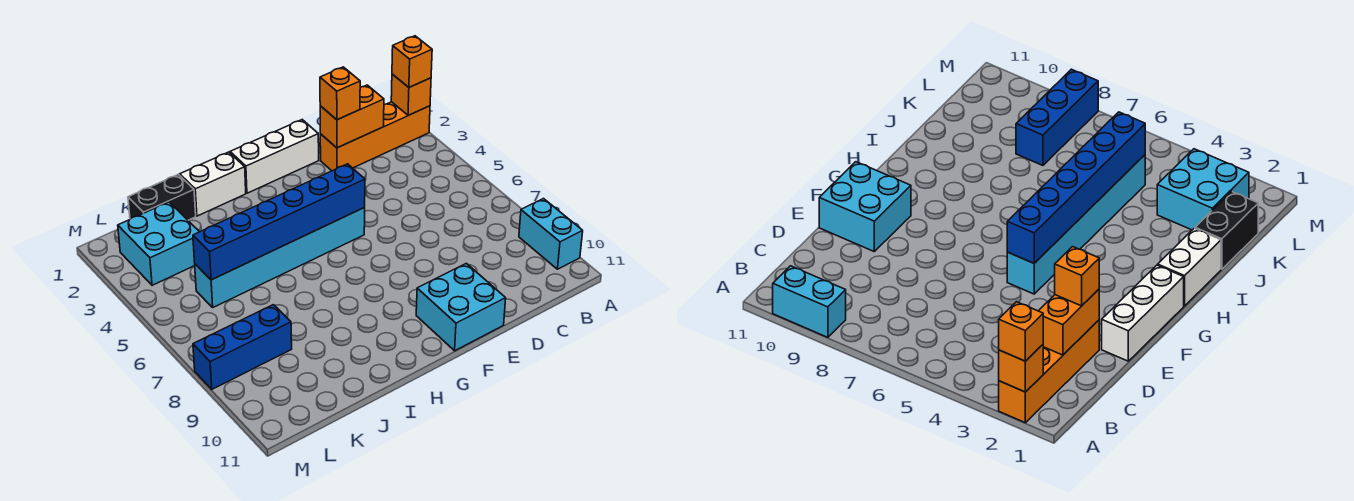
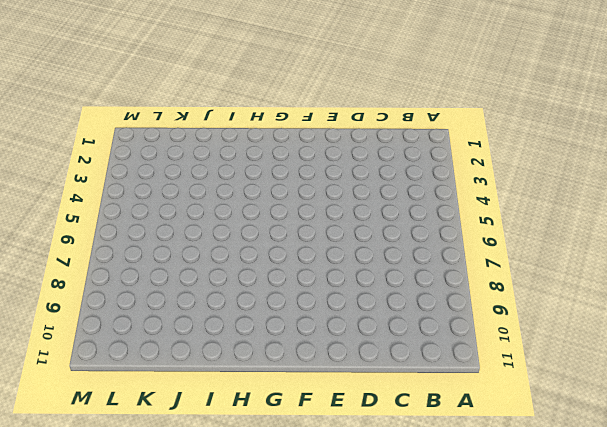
none -> orange brick A2:D2 level 1
none -> cyan brick A9:A10 level 1
none -> white brick E1:G1 level 1

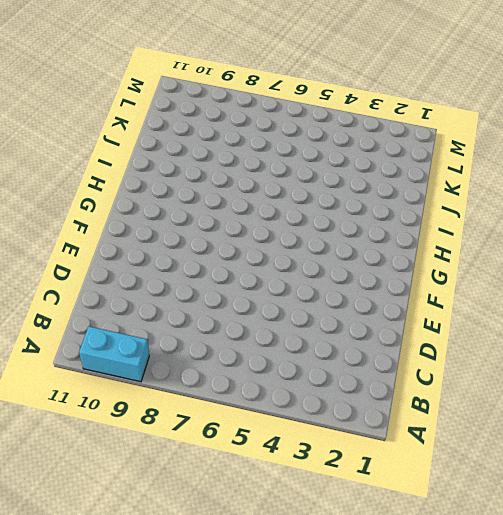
none -> orange brick A2:D2 level 1
none -> white brick E1:G1 level 1
none -> cyan brick E10:F11 level 1

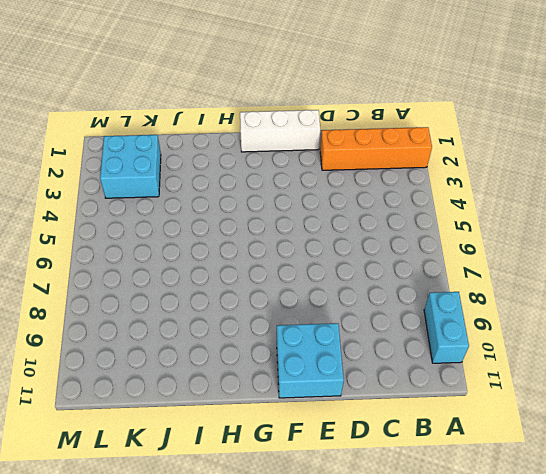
none -> cyan brick F5:K5 level 1
none -> white brick H1:I1 level 1
none -> black brick J1:K1 level 1

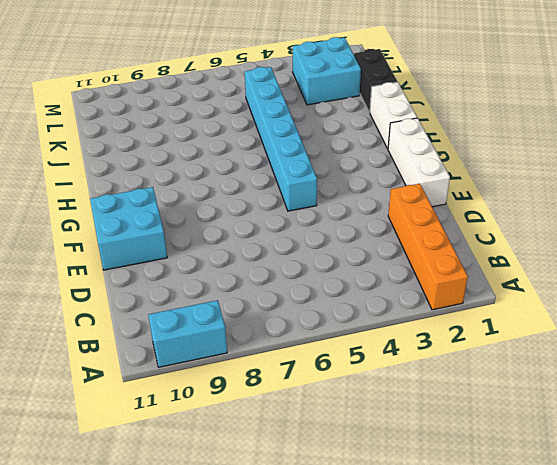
none -> blue brick K8:M8 level 1
none -> orange brick A2 level 2
none -> orange brick C2:D2 level 2

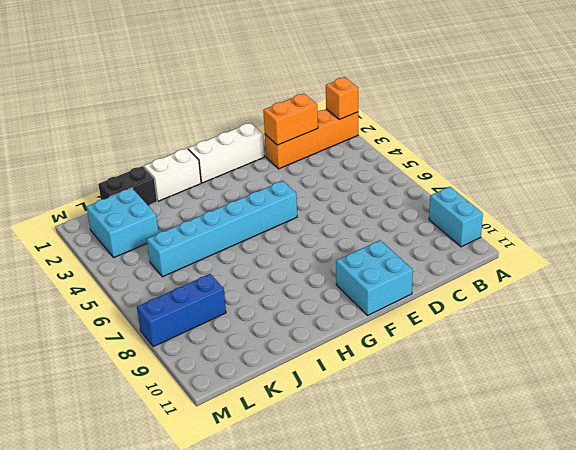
none -> blue brick F5:K5 level 2
none -> orange brick A2 level 3
none -> orange brick D2 level 3

